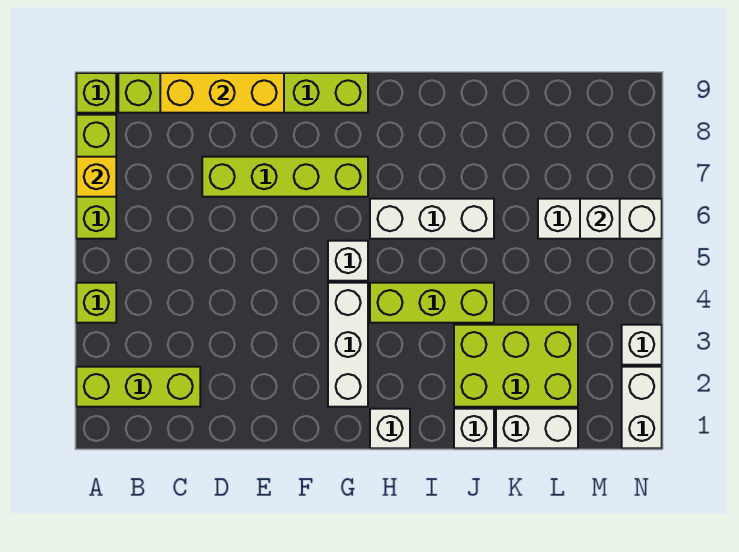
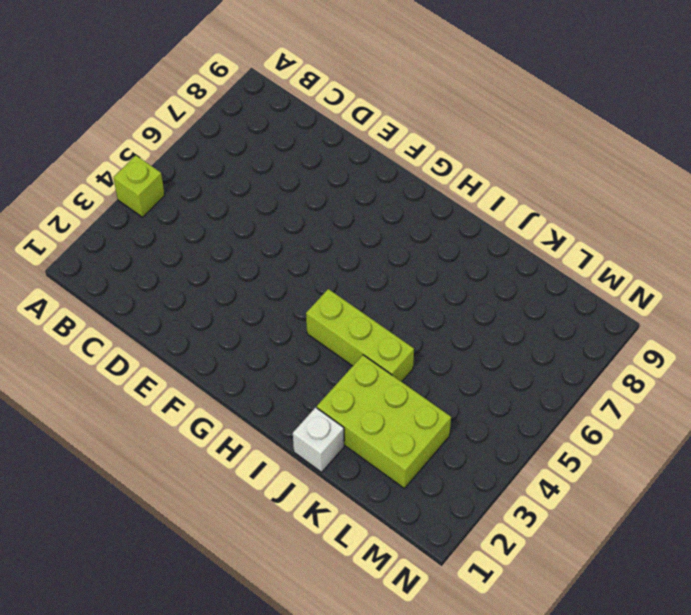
none -> lime brick A2:C2 level 1
none -> lime brick A6:A8 level 1
none -> lime brick A9 level 1

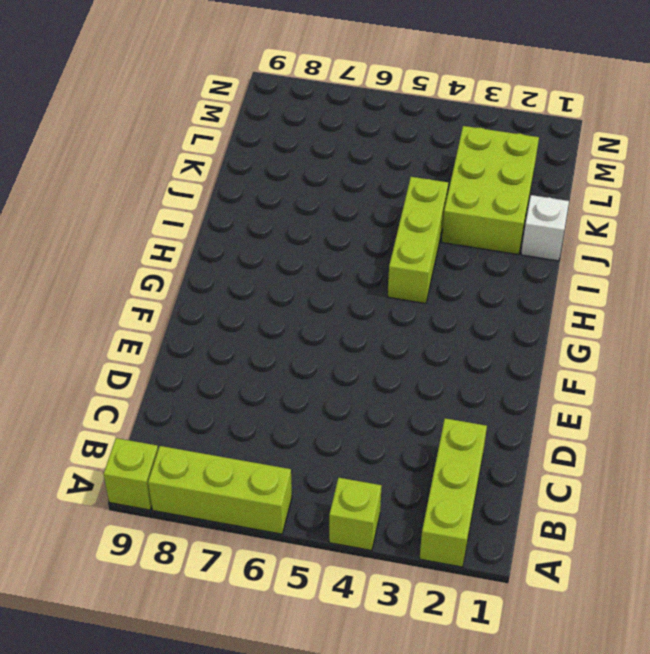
none -> lime brick B9:G9 level 1
none -> lime brick D7:G7 level 1
none -> white brick G2:G4 level 1

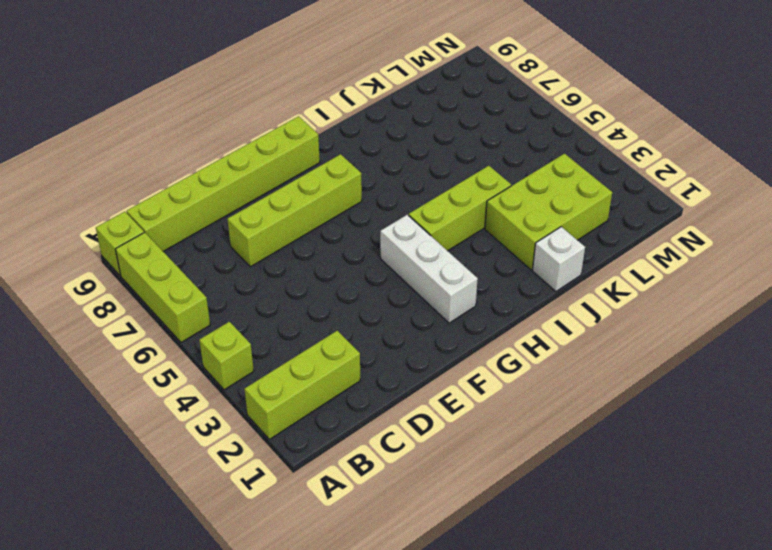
none -> white brick G5 level 1
none -> white brick H1 level 1
none -> white brick H6:J6 level 1

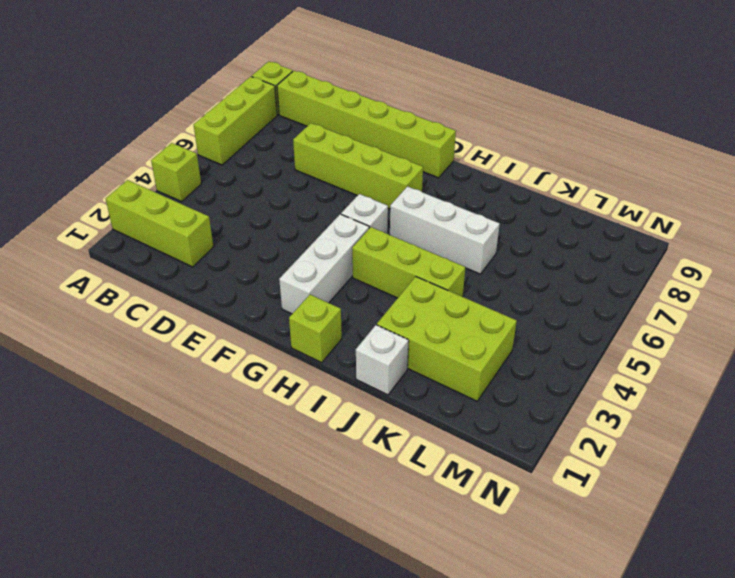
lime brick H1 level 1 -> white brick H1 level 1
none -> white brick K1:L1 level 1
none -> white brick L6:N6 level 1
none -> white brick N1:N2 level 1

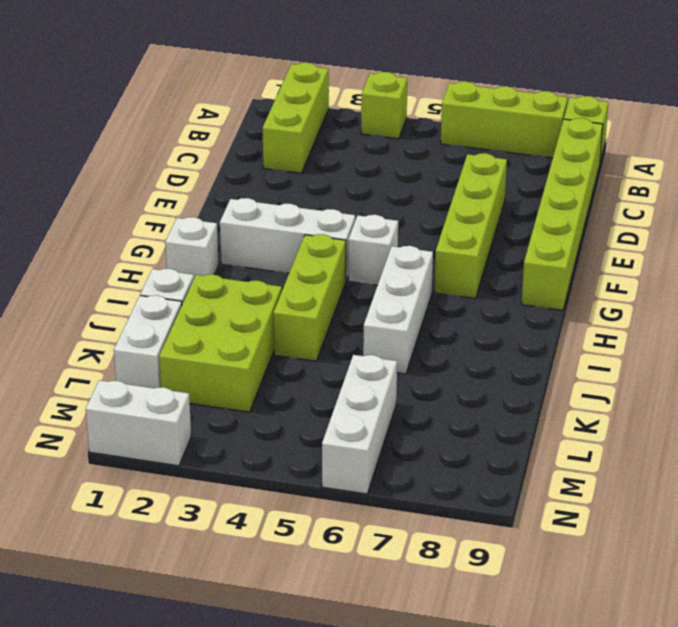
none -> white brick N3 level 1
none -> yellow brick A7 level 2
none -> yellow brick C9:E9 level 2

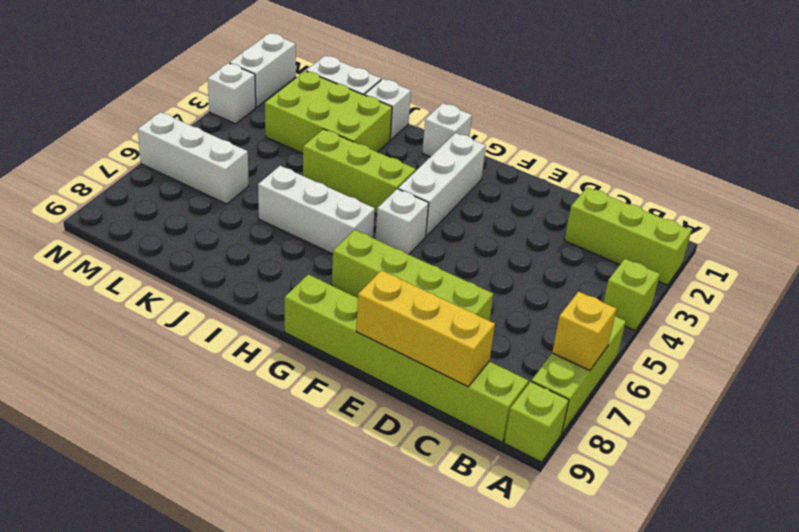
none -> white brick M6 level 2

